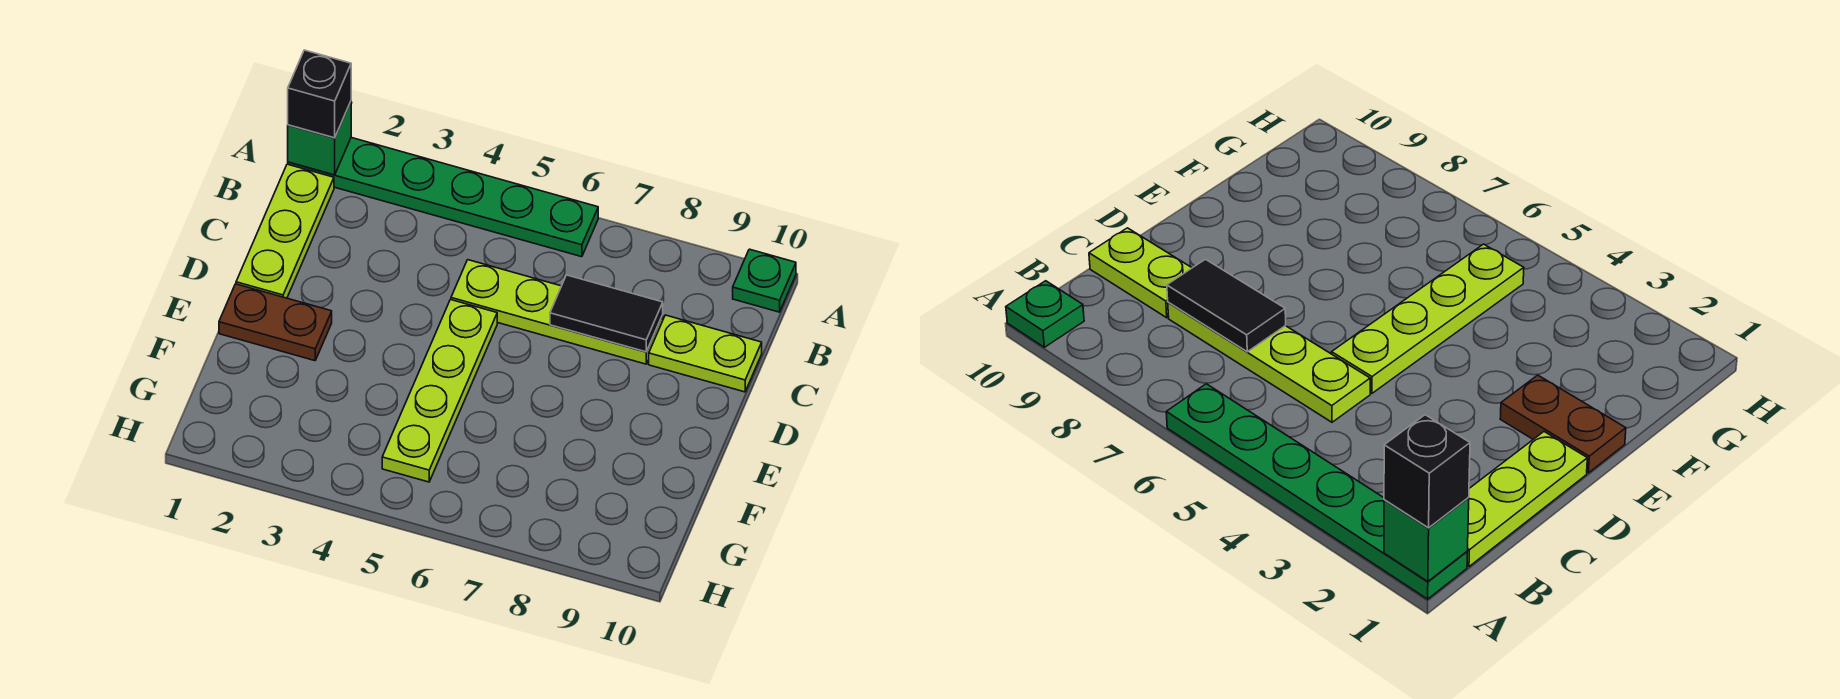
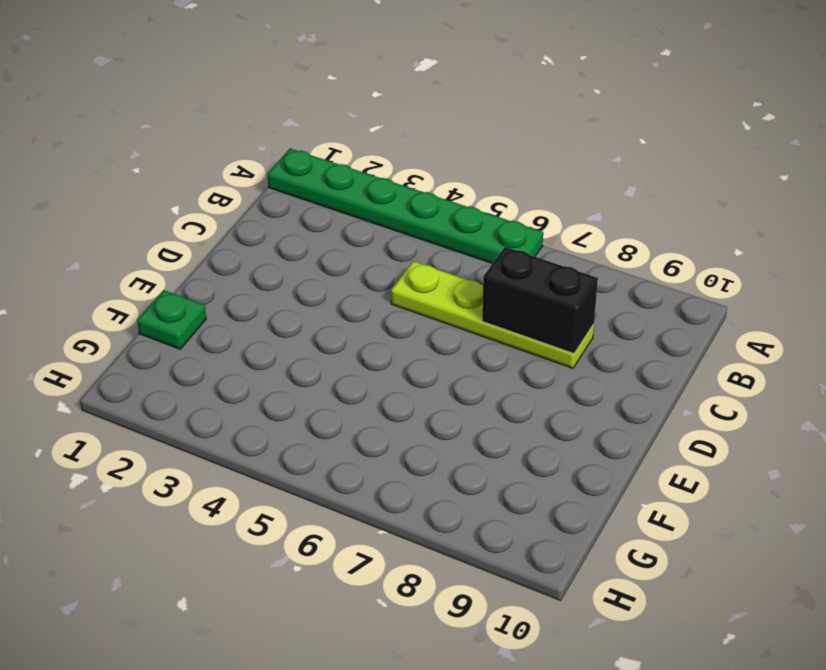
black brick C7:C8 level 2 -> black tile C7:C8 level 2
green plate F1 level 1 -> green plate A10 level 1
none -> lime plate B1:D1 level 1
none -> lime plate C9:C10 level 1

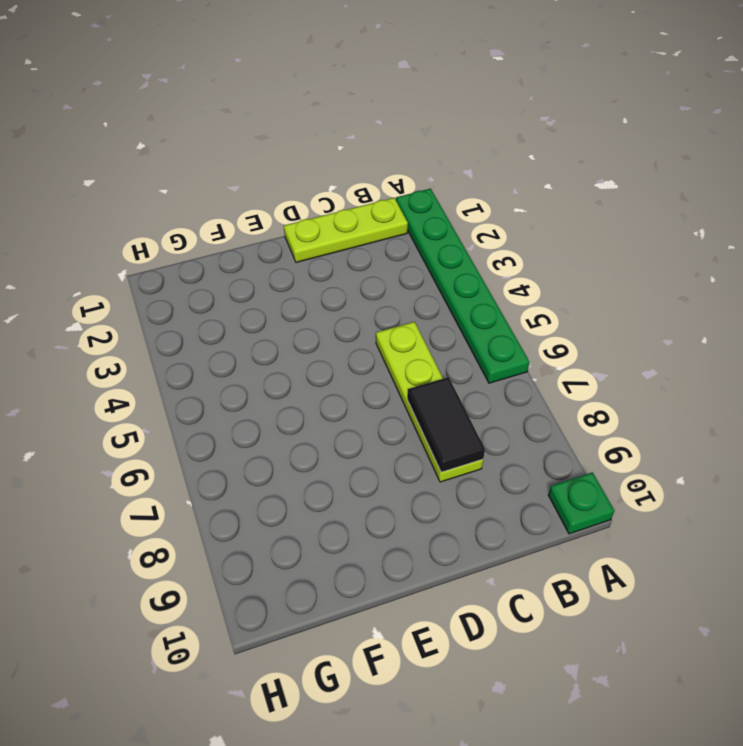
none -> lime plate C9:C10 level 1
none -> lime plate D5:G5 level 1

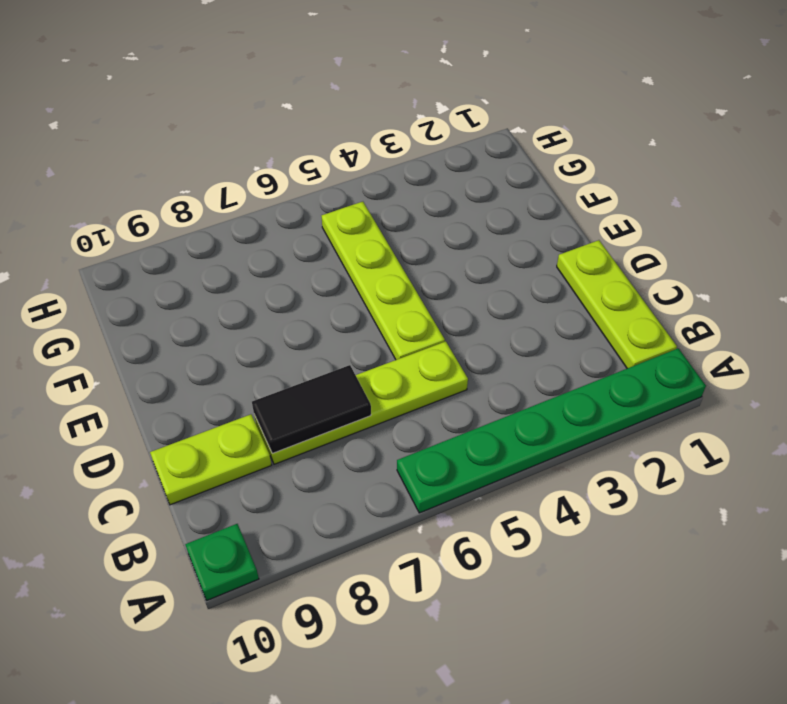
none -> brown plate E1:E2 level 1
none -> green brick A1 level 2

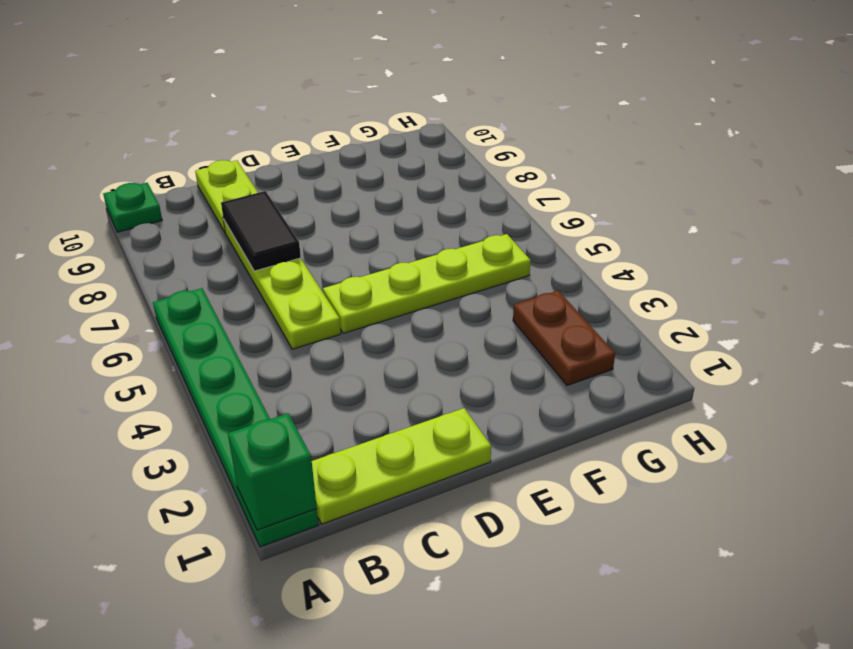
brown plate G2:G3 level 1 -> brown plate E1:E2 level 1
none -> black brick A1 level 3

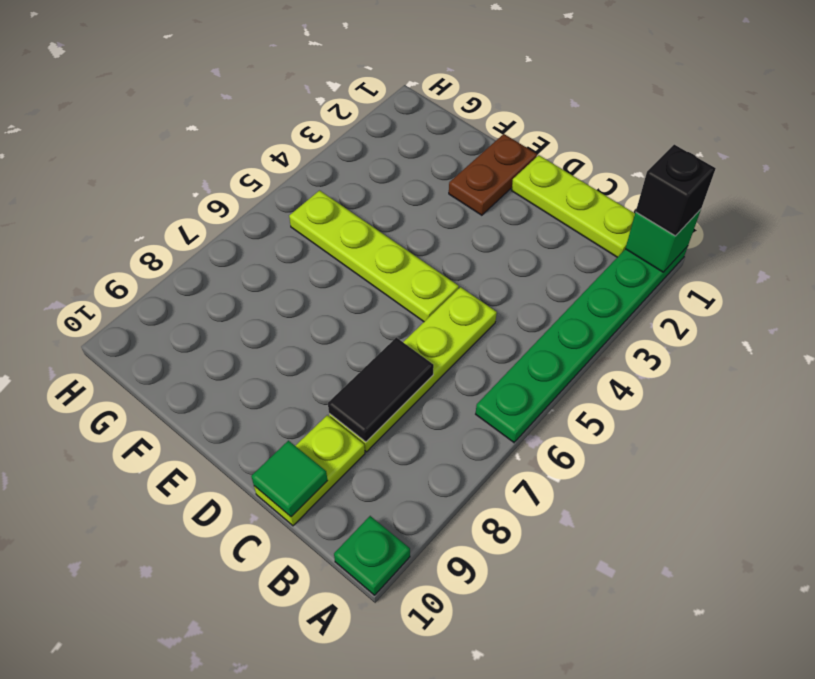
green tile C10 level 2 -> none

